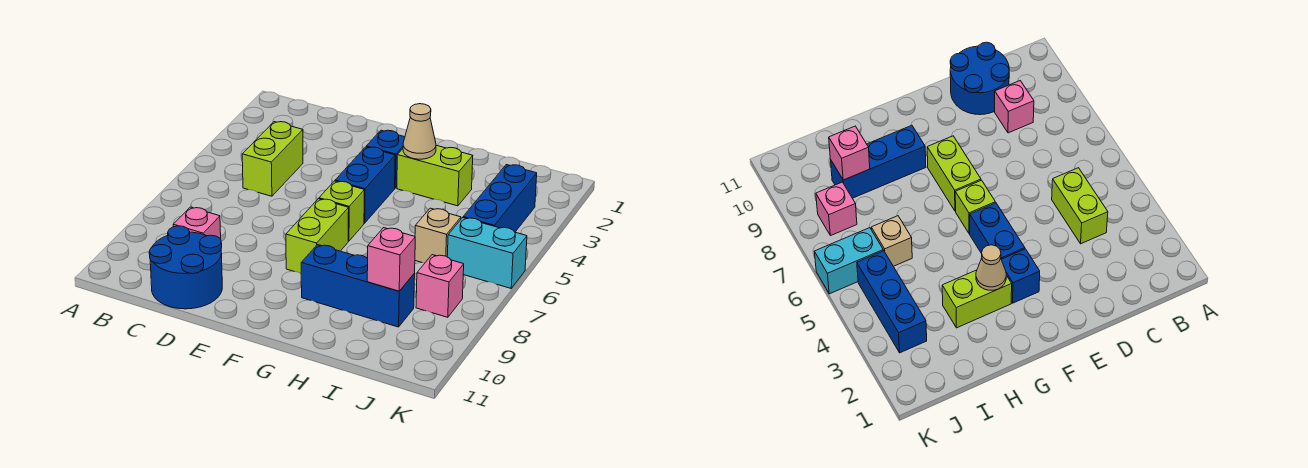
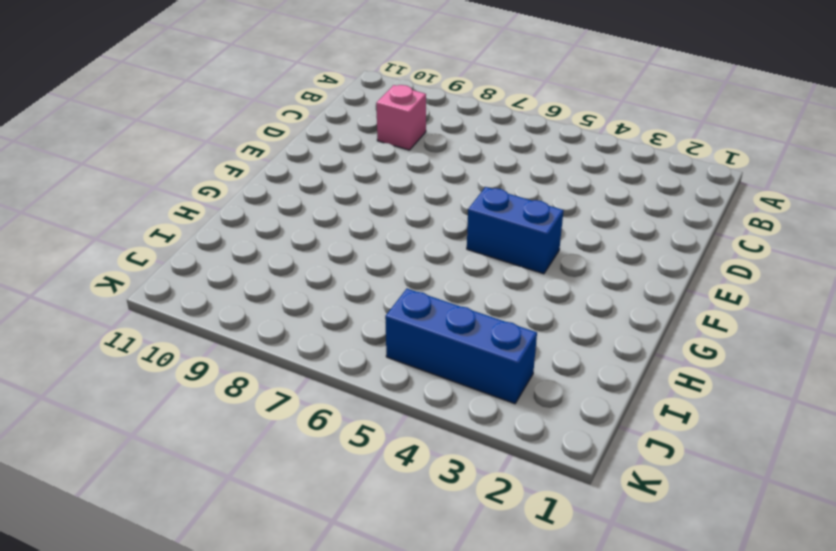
none -> lime brick C4:C5 level 1
none -> blue round brick C10:D11 level 1
none -> blue brick F3 level 1

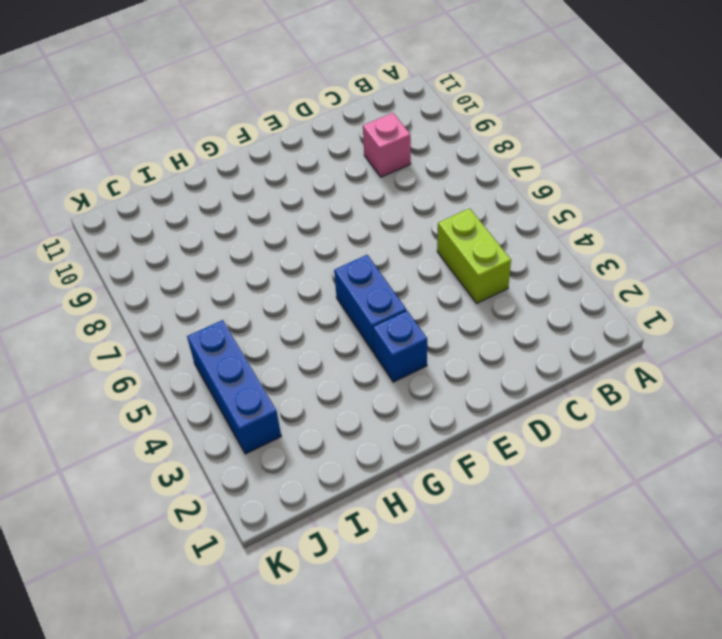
none -> blue round brick C10:D11 level 1
none -> lime brick F6 level 1
none -> lime brick F7:F8 level 1

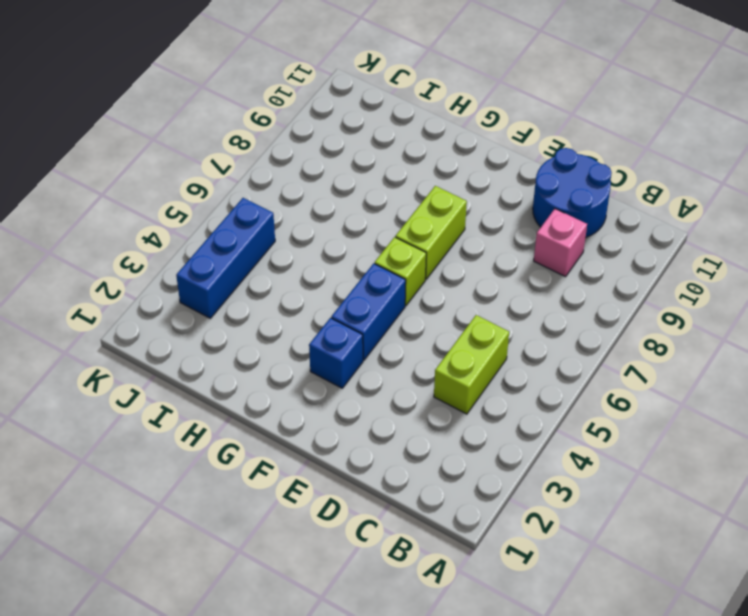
none -> lime brick G3:H3 level 1
none -> blue brick G9:I9 level 1
none -> tan brick I6 level 1

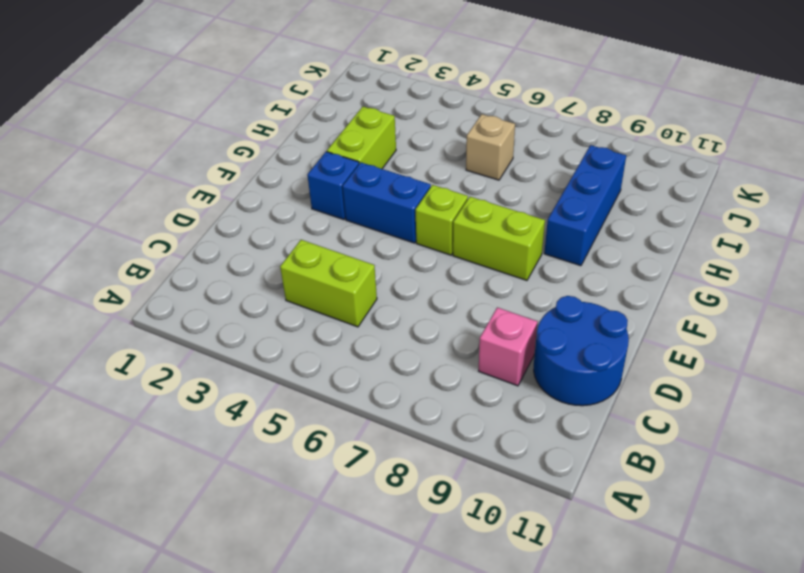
none -> blue brick J3:J5 level 1
none -> cyan brick J6:K6 level 1
none -> pink brick J8 level 1

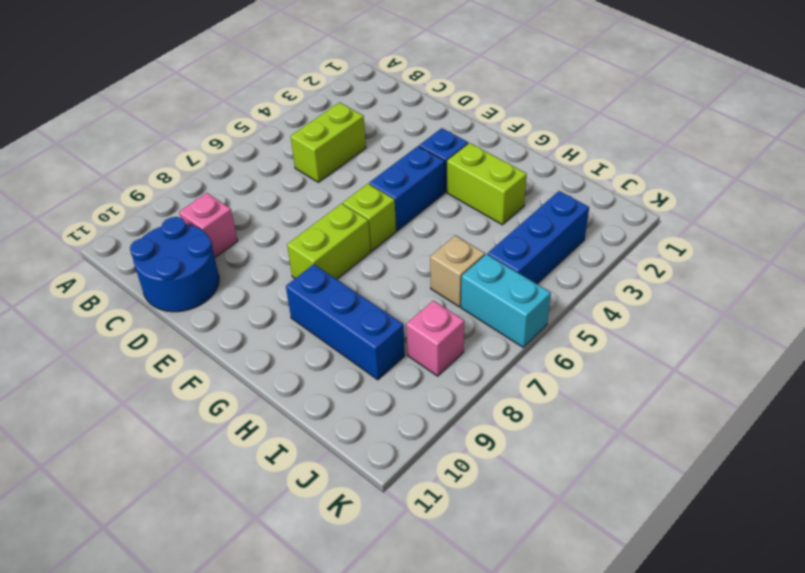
none -> tan cone G3 level 2
none -> pink brick I9 level 2

